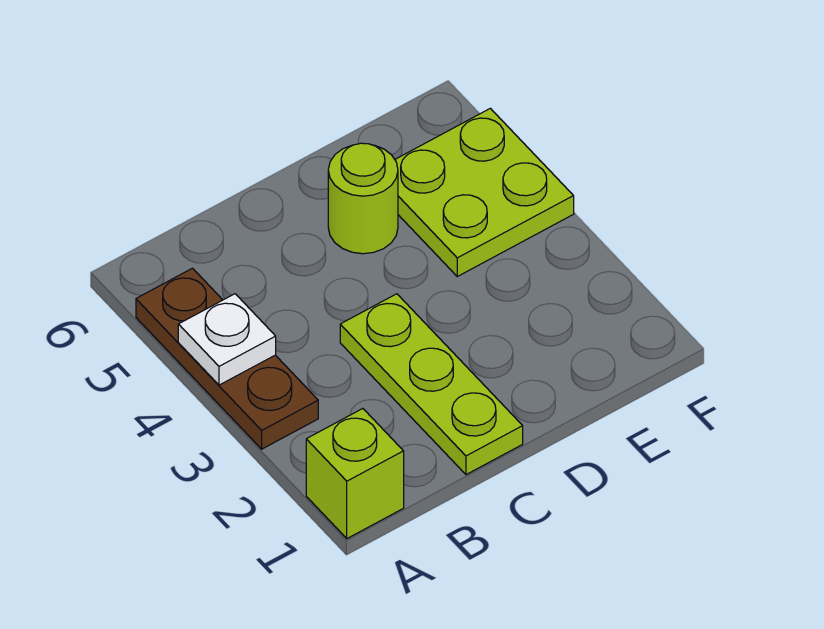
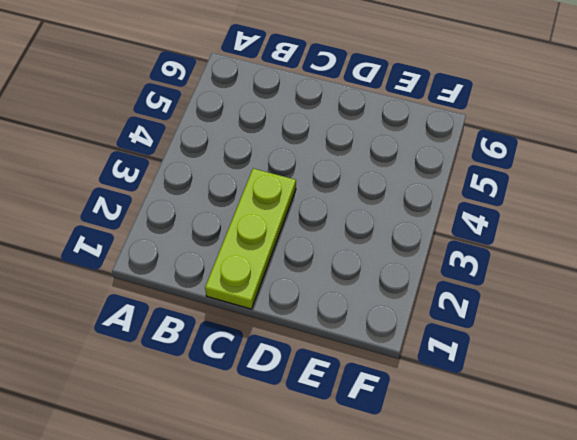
none -> lime brick A1 level 1
none -> brown plate A3:A5 level 1

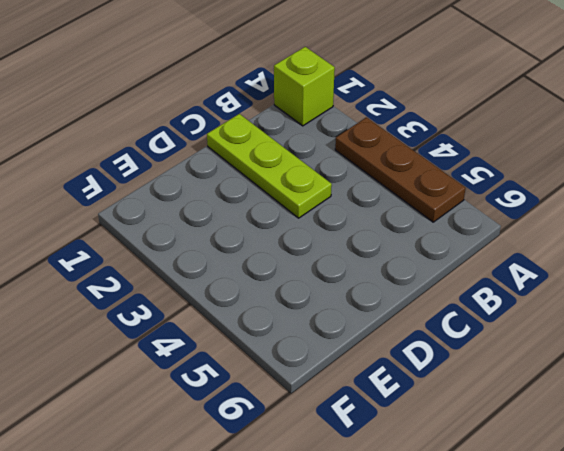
none -> lime round brick D5 level 1
none -> lime plate E4:F5 level 1

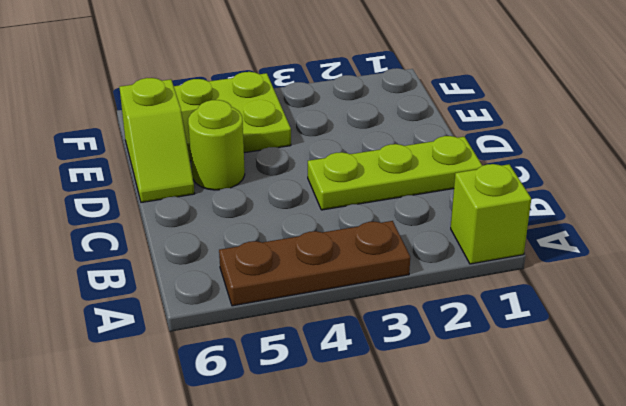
lime slope D6:E6 level 1 top E -> none
none -> white plate A4 level 2

